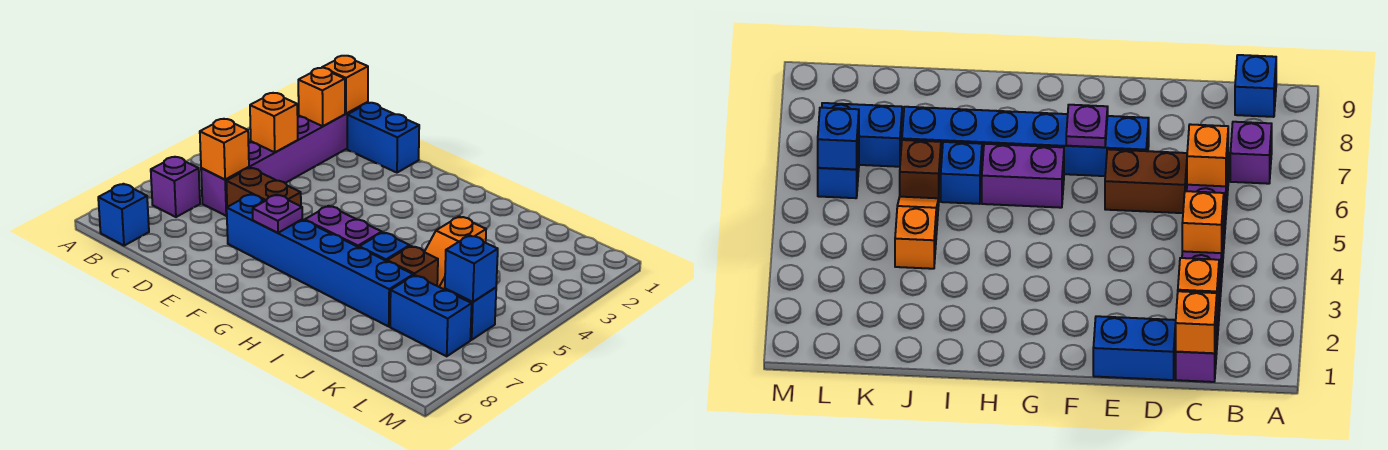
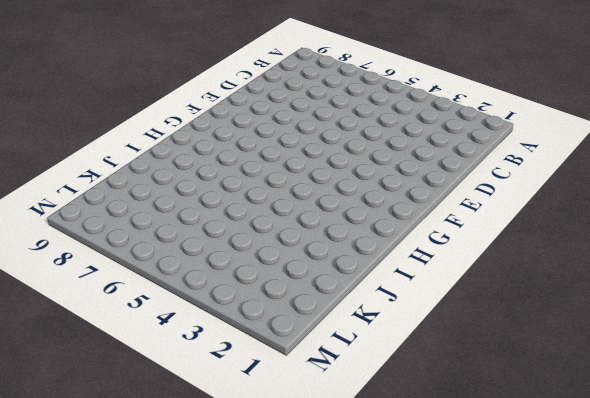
none -> purple brick B7 level 1
none -> blue brick B9 level 1
none -> purple brick C1:C6 level 1

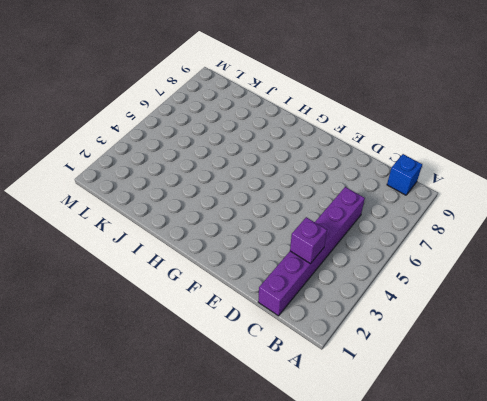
purple brick C3 level 2 -> purple brick B7 level 1
none -> blue brick D1:E1 level 1
none -> brown brick D6:E6 level 1
none -> blue brick E7:J7 level 1

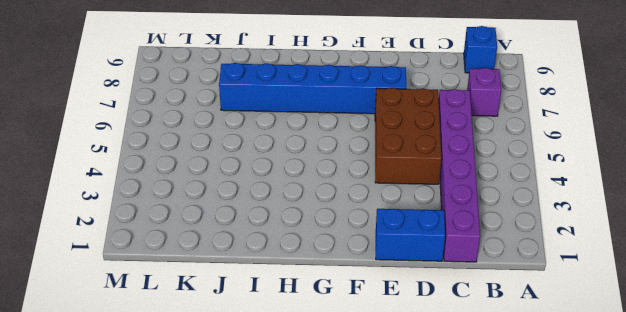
brown brick D4:E6 level 1 -> brown brick D6:E6 level 1
none -> purple brick G6:H6 level 1
none -> blue brick I6 level 1
none -> orange slope J4:J5 level 1 top 4

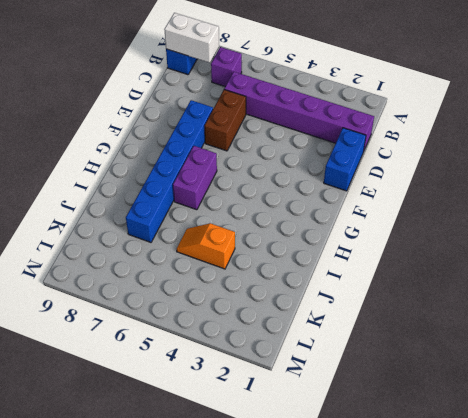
white brick B8:B9 level 2 -> none
none -> blue brick I6 level 1
none -> brown brick J6 level 1
none -> blue brick K7:L7 level 1

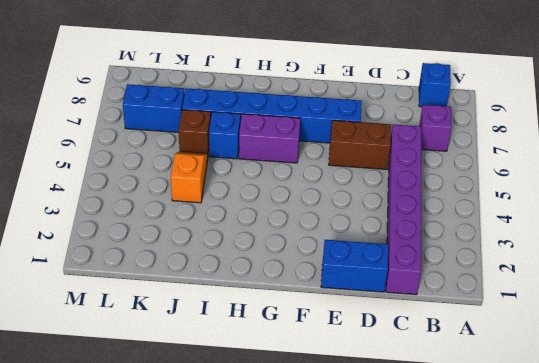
none -> blue brick L6 level 1
none -> orange brick C1 level 2
none -> orange brick C2 level 2

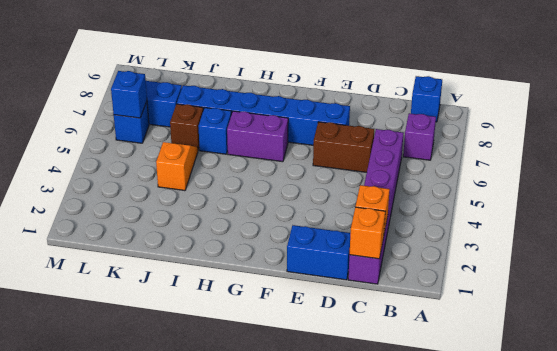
none -> orange brick C4 level 2
none -> orange brick C6 level 2
none -> purple plate F7 level 2

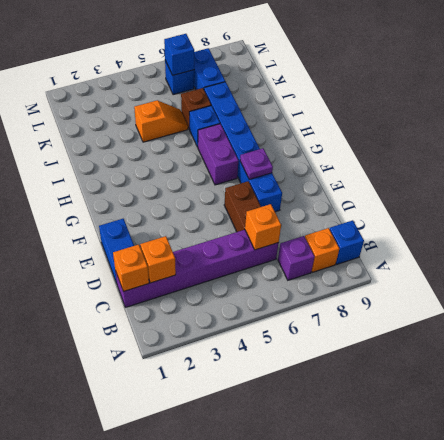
orange brick B8 level 1 -> orange brick C4 level 2

